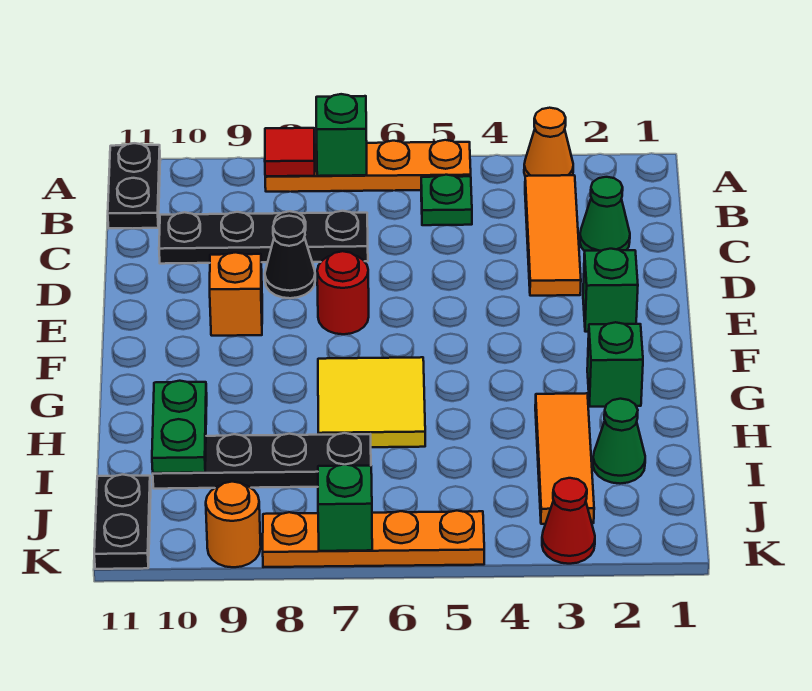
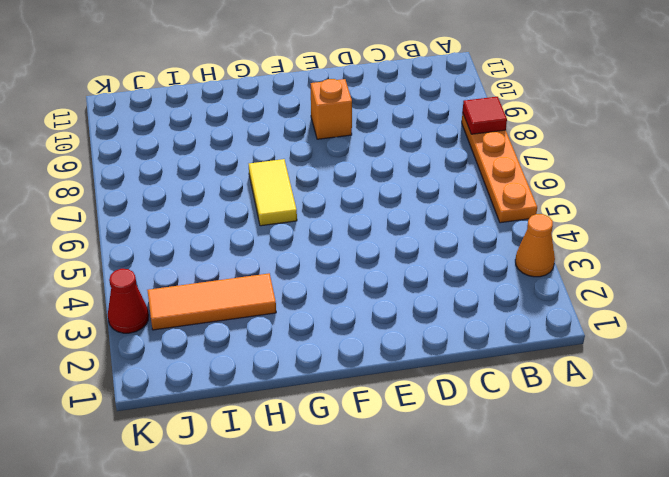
yellow tile G6:G7 level 1 -> yellow tile G6:H7 level 1
none -> black plate A11:B11 level 1
none -> orange tile B3:D3 level 1
none -> green plate B5 level 1

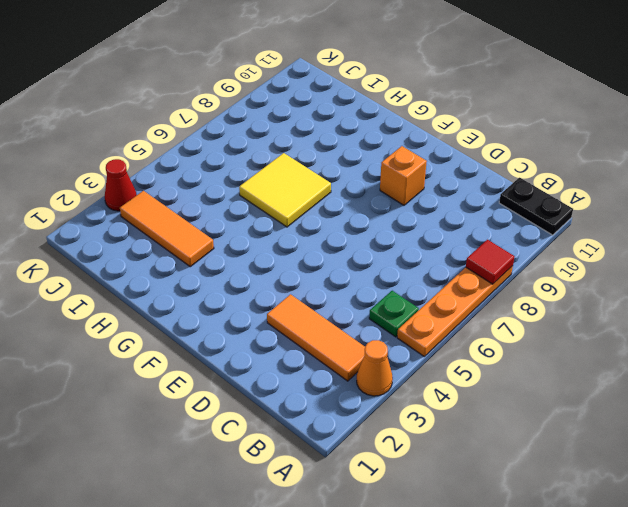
none -> green cone C2 level 1
none -> black plate C7:C10 level 1
none -> black cone D8 level 1

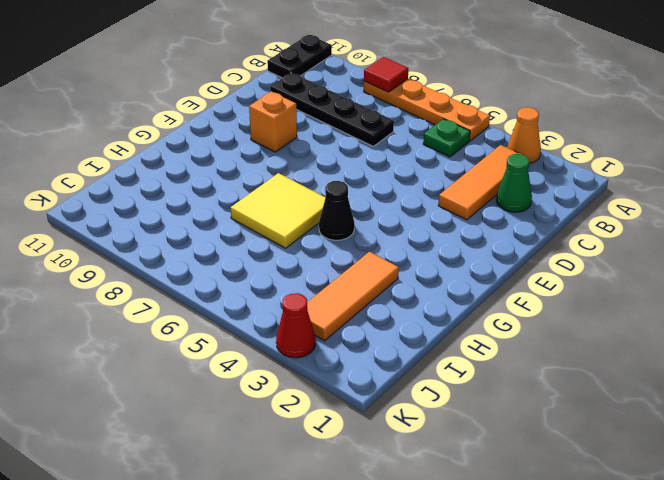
black cone G5 level 1 -> black cone D8 level 1
none -> green brick E2 level 1
none -> red round brick E7 level 1
none -> green brick G2 level 1

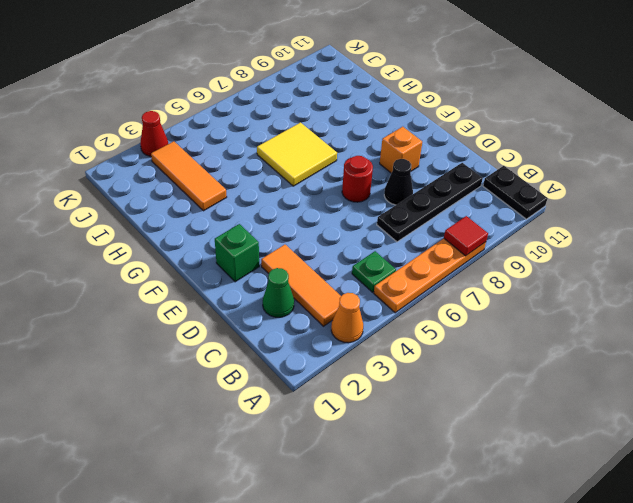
none -> green brick G2 level 1
none -> green cone I2 level 1
none -> black plate I7:I10 level 1

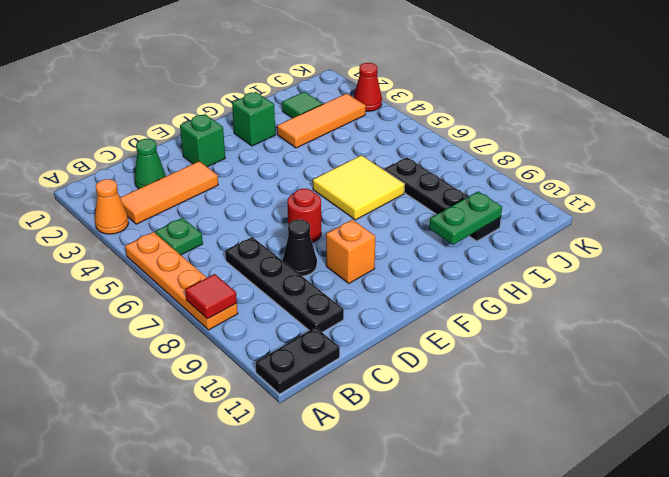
green tile I2 level 1 -> green cone I2 level 1
none -> black plate J11:K11 level 1
none -> orange plate K5:K8 level 1
none -> orange round brick K9 level 1

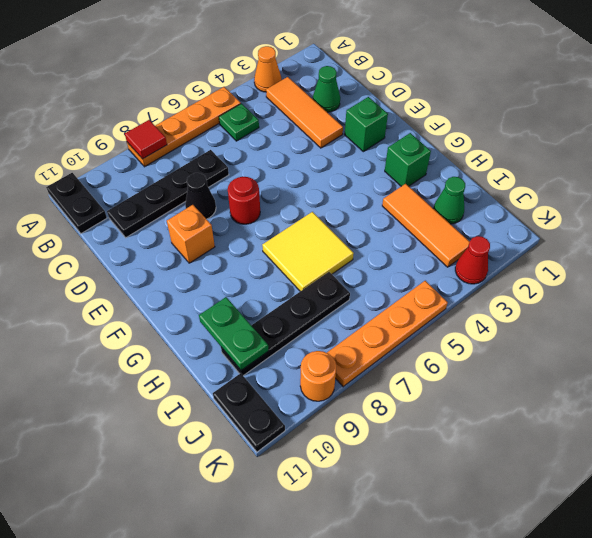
none -> green brick A7 level 2
none -> green brick K7 level 2

